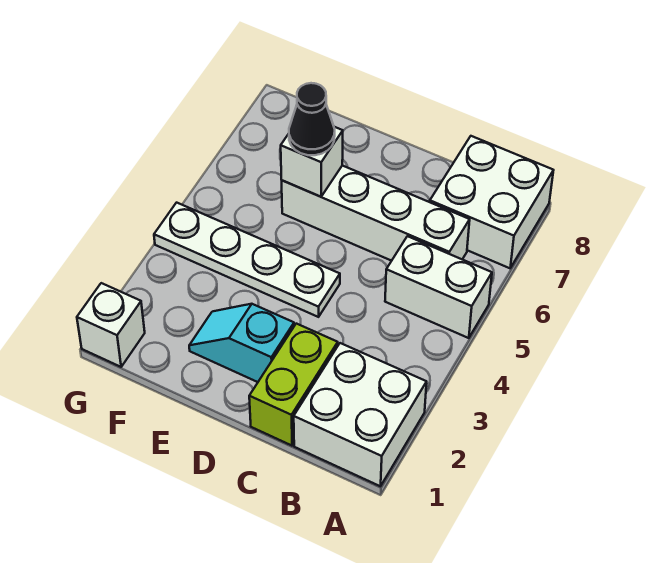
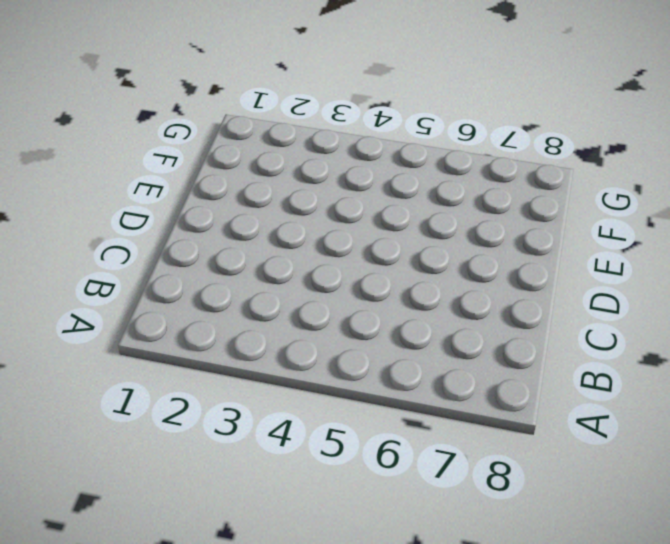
none -> white brick A1:B2 level 1
none -> white brick A5:B5 level 1

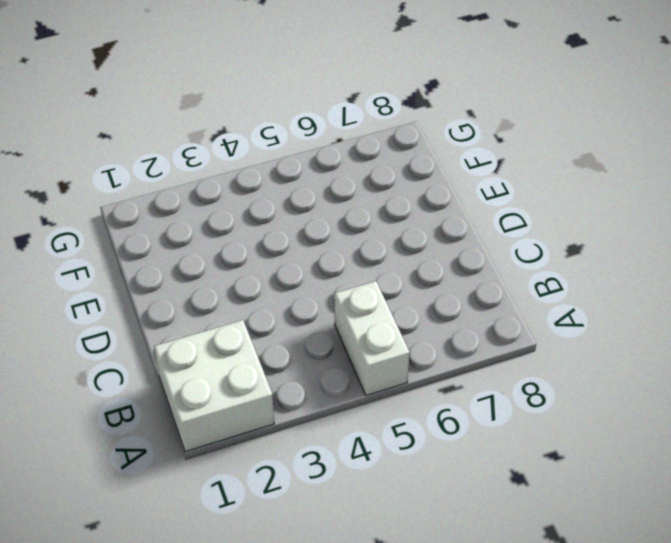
none -> white brick A7:B8 level 1
none -> white brick B6:E6 level 1

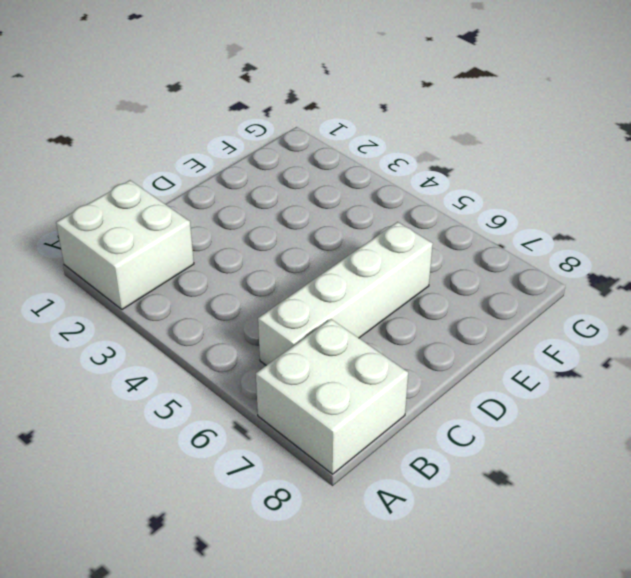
none -> white brick A5:B5 level 1
none -> lime brick C1:C2 level 1

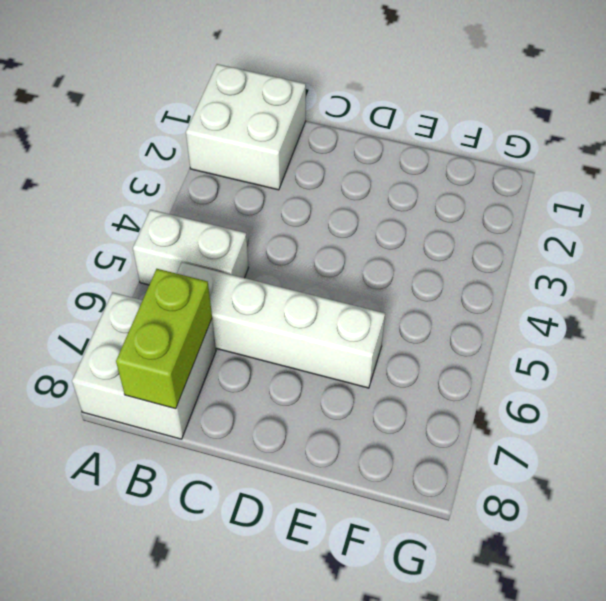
lime brick B7:B8 level 2 -> lime brick C1:C2 level 1
none -> cyan slope D2:E2 level 1 top D
none -> white plate D4:G4 level 1

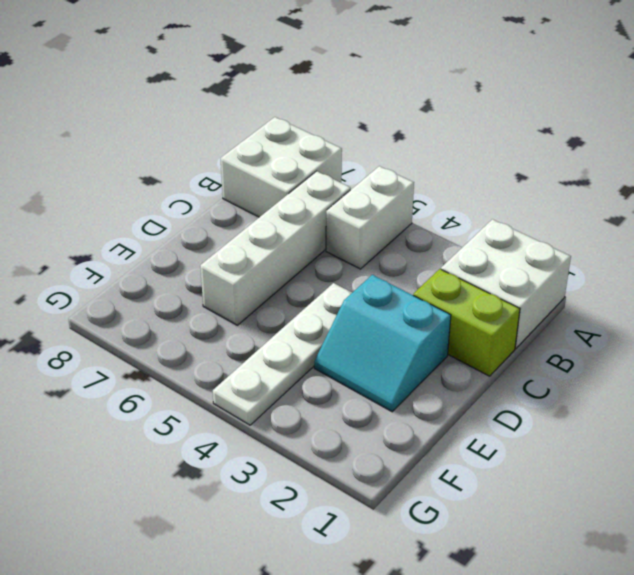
cyan slope D2:E3 level 1 top D -> cyan slope D2:E2 level 1 top D
none -> white brick G1 level 1
none -> white brick E6 level 2

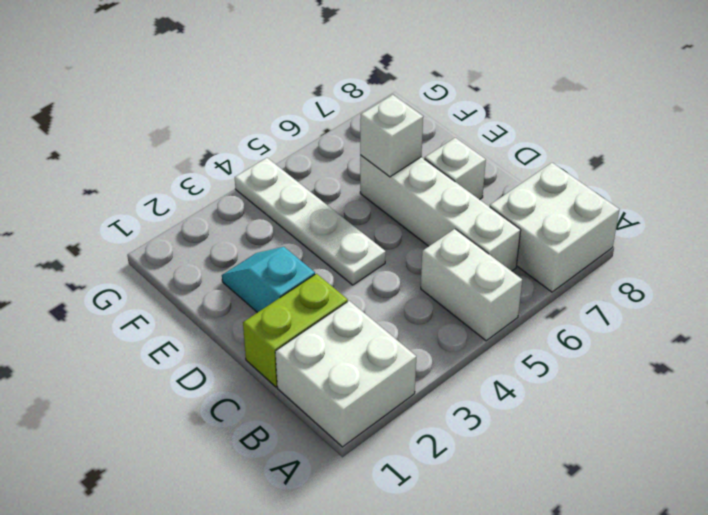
white brick D7 level 1 -> white brick G1 level 1
none -> black cone E6 level 3

